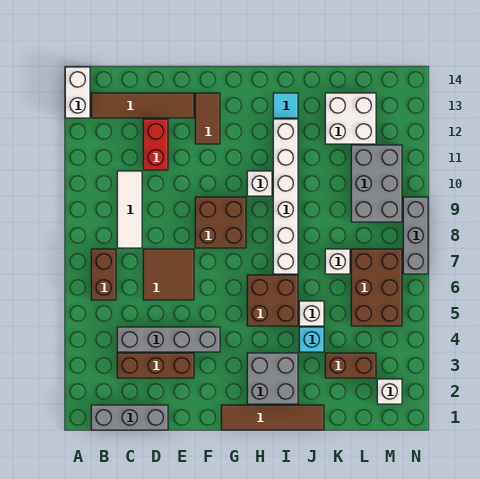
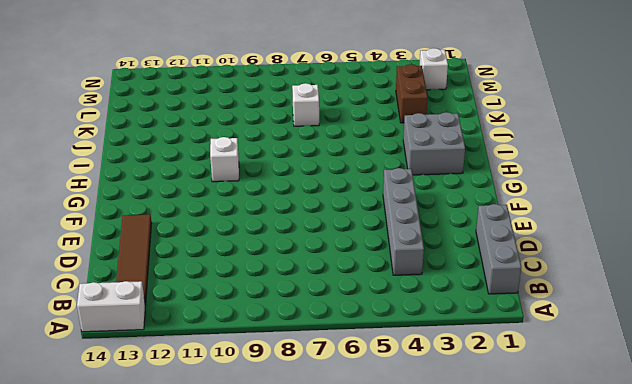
none -> brown brick B6:B7 level 1
none -> brown brick C3:E3 level 1
none -> white tile C8:C10 level 1

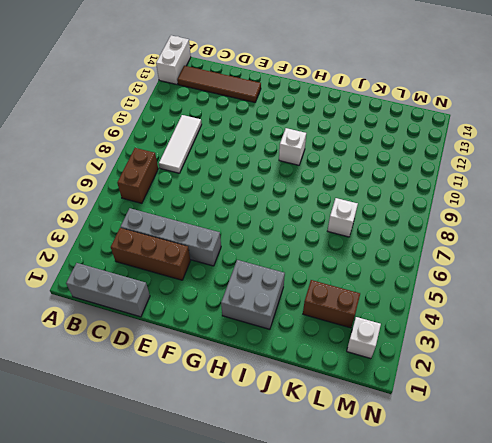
none -> brown tile D6:E7 level 1
none -> red brick D11:D12 level 1
none -> brown brick F8:G9 level 1

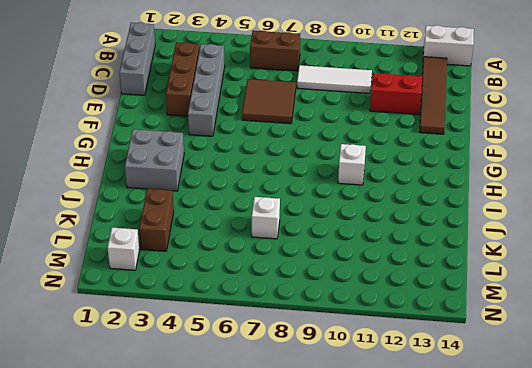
none -> brown brick F8:G9 level 1
none -> brown tile F12:F13 level 1
none -> brown tile G1:J1 level 1

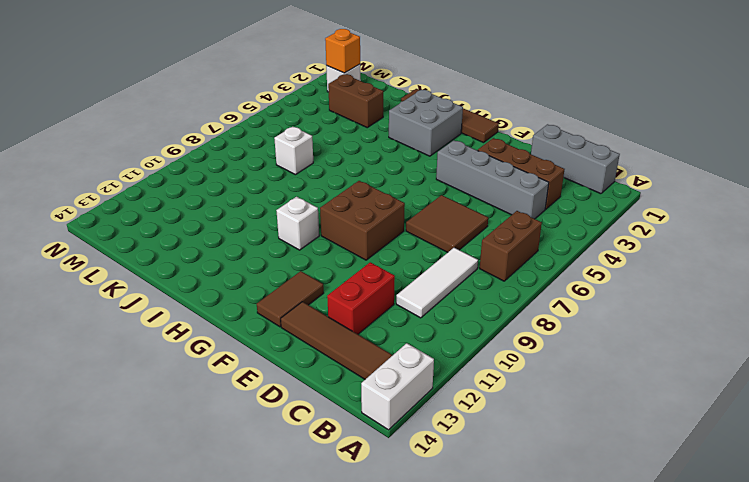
orange brick M2 level 2 -> none
none -> brown brick H5:I6 level 1
none -> white brick I7:I12 level 1
none -> cyan tile I13 level 1

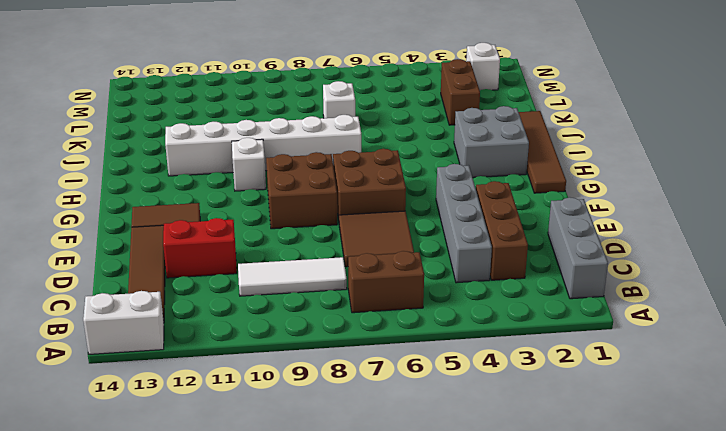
brown brick F6:G7 level 1 -> brown brick H5:I6 level 1
none -> cyan tile I13 level 1
none -> cyan brick J4 level 1
none -> white brick J5 level 1

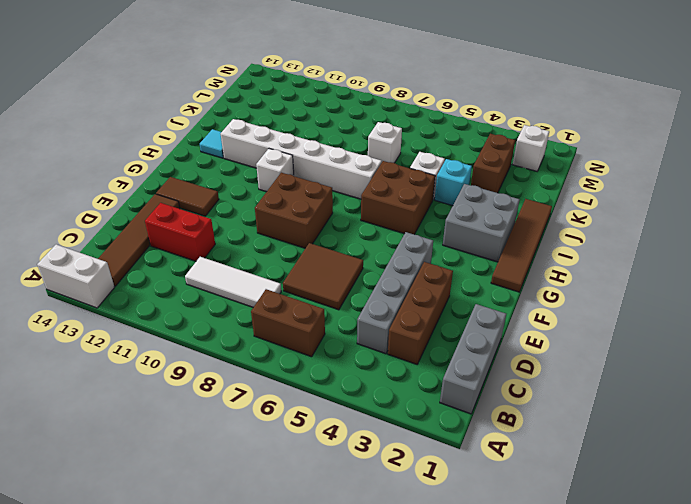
none -> white brick K12:L13 level 1
none -> brown brick L5:M7 level 1
none -> grey brick L9:M11 level 1

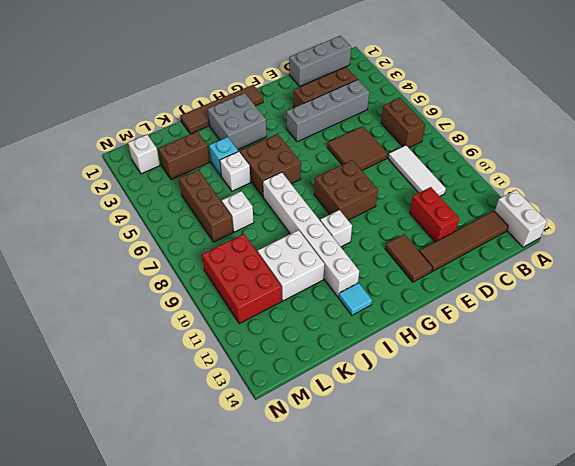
white brick J10:K11 level 1 -> white brick K12:L13 level 1
brown brick L5:L7 level 1 -> brown brick L5:M7 level 1
red brick L9:M11 level 1 -> grey brick L9:M11 level 1
none -> grey brick N7:N9 level 1

